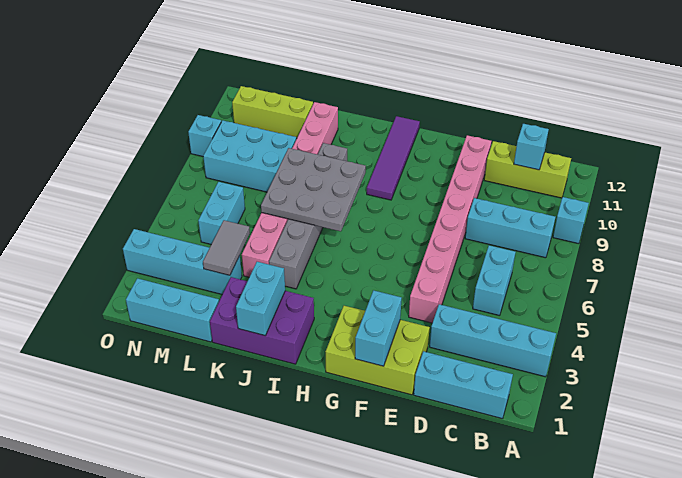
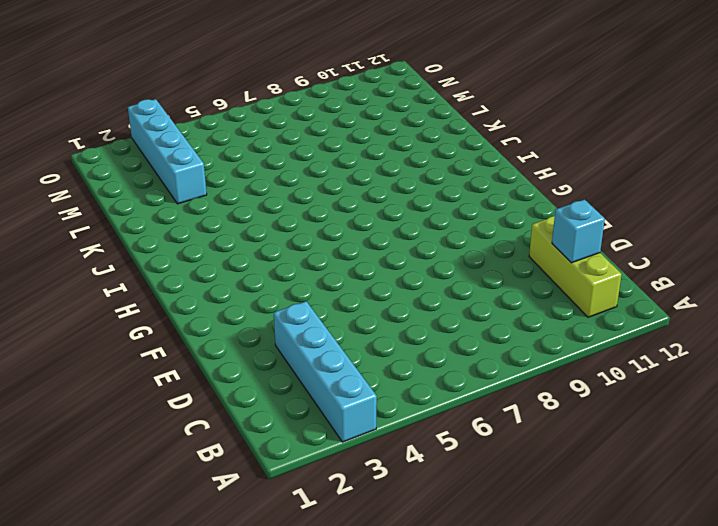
none -> cyan brick A9 level 1
none -> cyan brick B1:D1 level 1
none -> cyan brick B8:D8 level 1

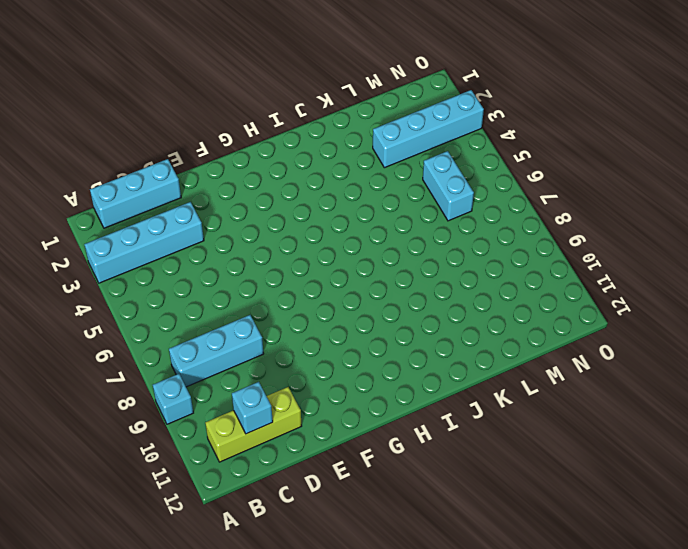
none -> cyan brick C5:C6 level 1
none -> lime brick E1:G2 level 1
none -> pink brick E4:E11 level 1

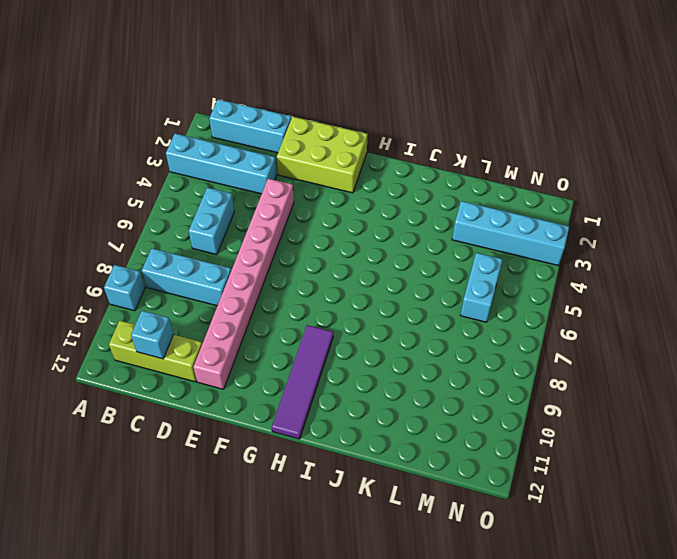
none -> purple brick I1:K2 level 1
none -> grey brick J4:J9 level 1
none -> pink brick K4:K11 level 1

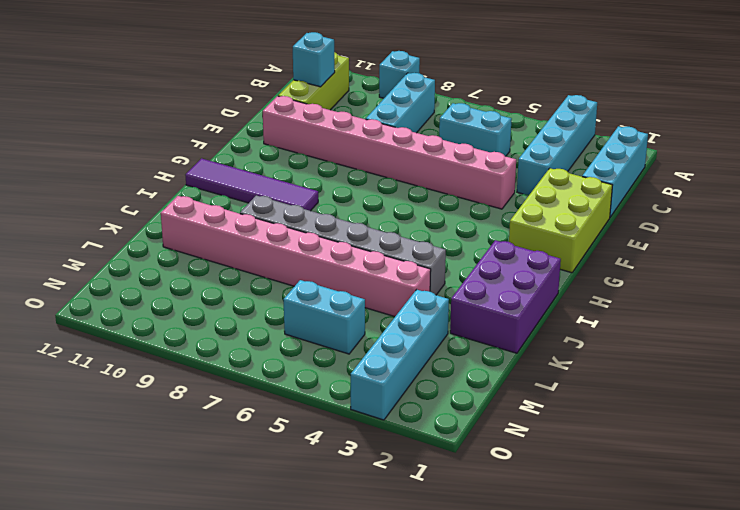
none -> cyan brick L1:N1 level 1
none -> cyan brick L8:N9 level 1
none -> lime brick L11:N11 level 1

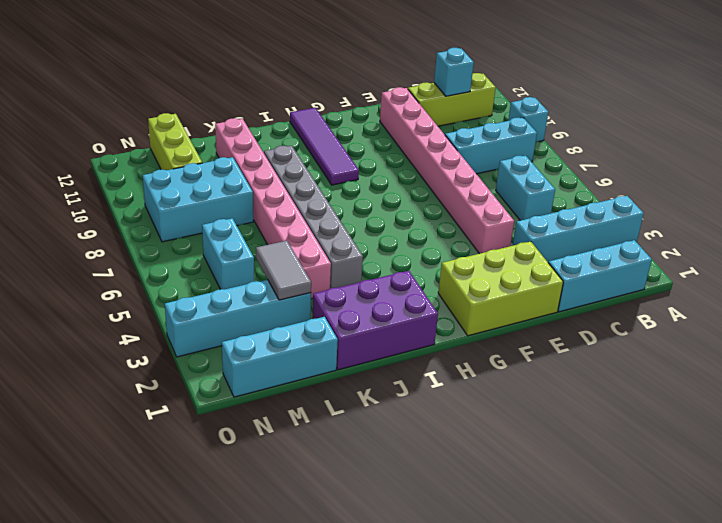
lime brick M10:M12 level 1 -> lime brick L11:N11 level 1
none -> cyan brick O9 level 1
none -> cyan brick F1:F2 level 2
none -> grey plate I6:K8 level 2

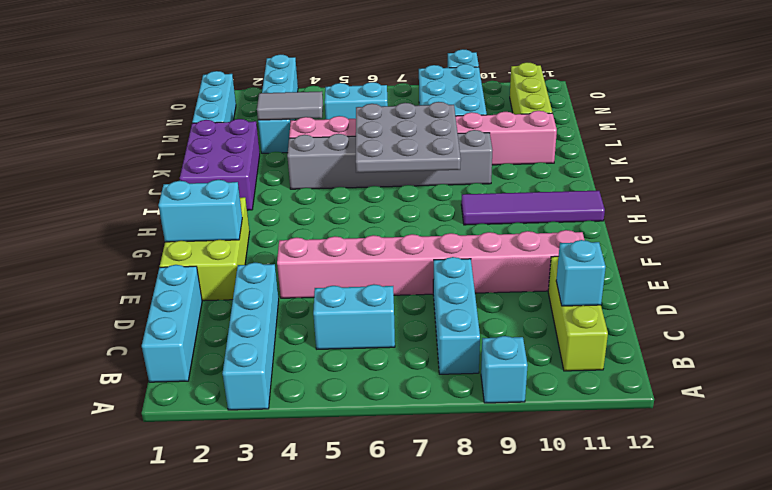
none -> cyan brick J1:J2 level 2

